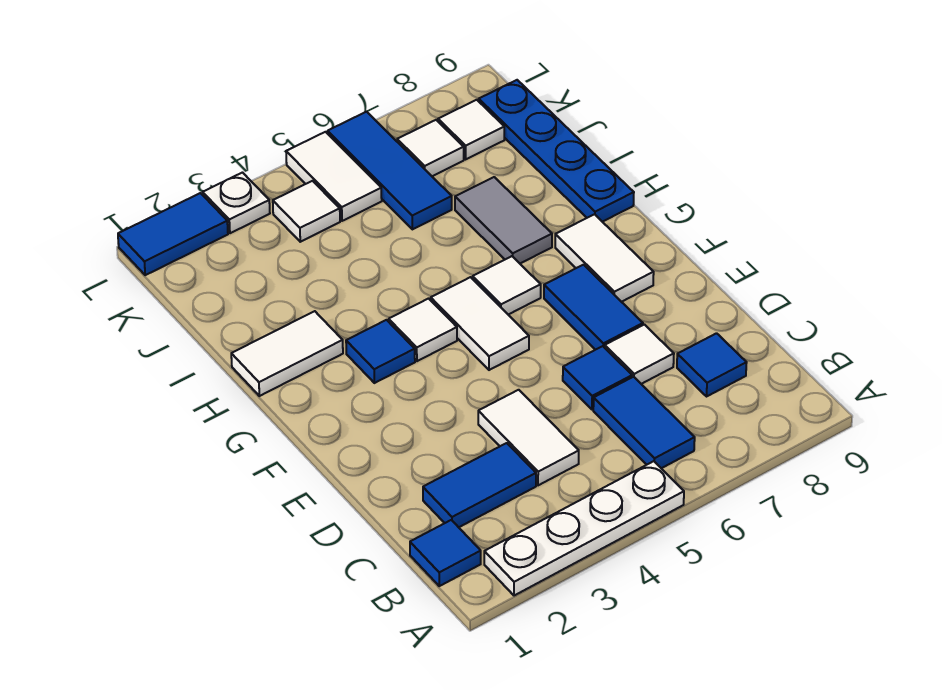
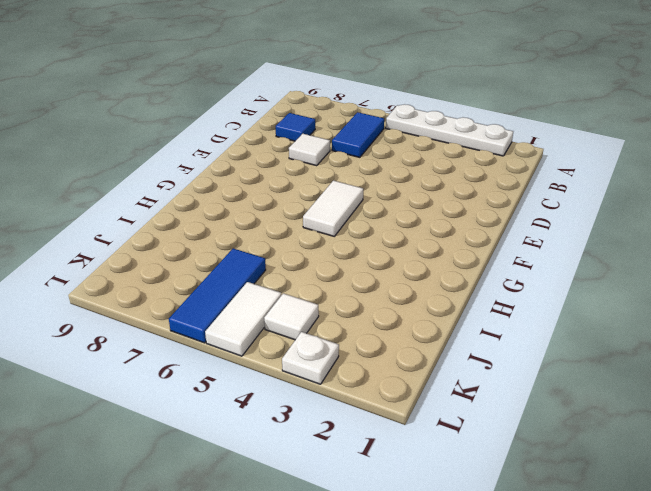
none -> blue tile B1 level 1
none -> blue tile C2:C3 level 1
none -> white tile C4:D4 level 1

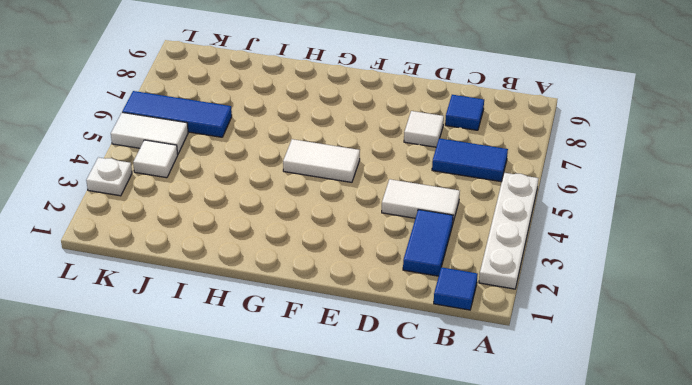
none -> blue tile D6 level 1
none -> blue tile E7:F7 level 1
none -> white tile F8:G8 level 1

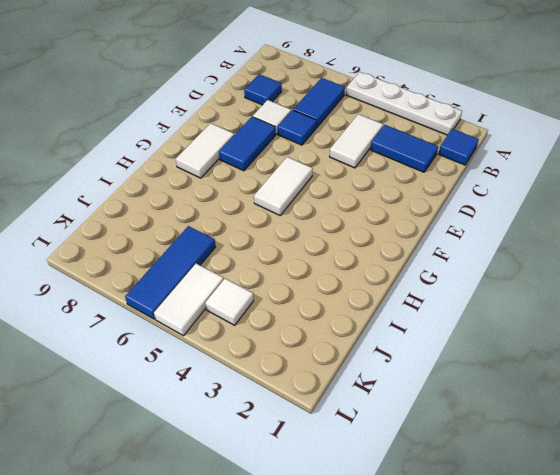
none -> blue tile G3 level 1
none -> white tile G4 level 1
none -> white tile G6 level 1

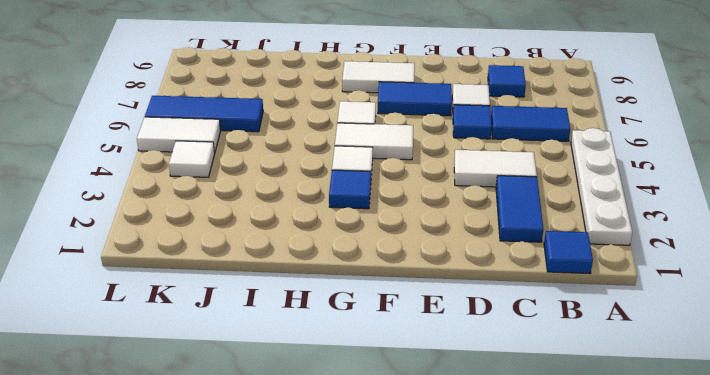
none -> white tile H1:H2 level 1
none -> grey tile H7:I7 level 1
none -> blue plate H9:K9 level 1

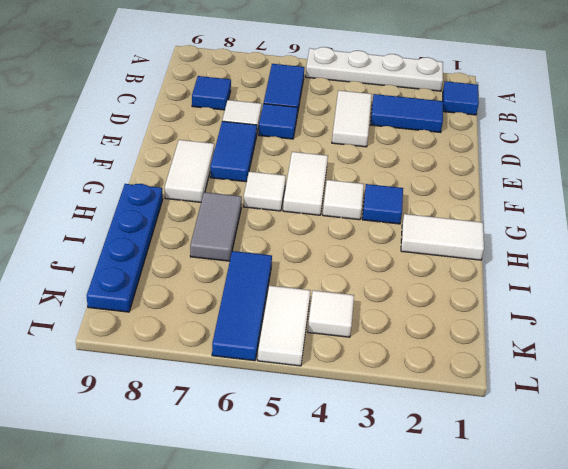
none -> white tile K7 level 1
none -> white tile K8 level 1
none -> blue tile L1:L2 level 1

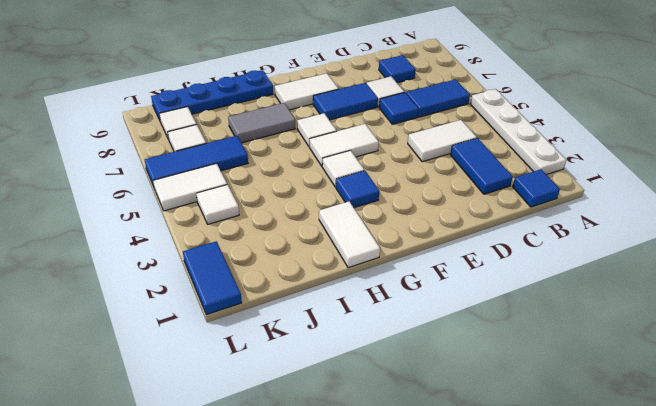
none -> white plate L3 level 1

